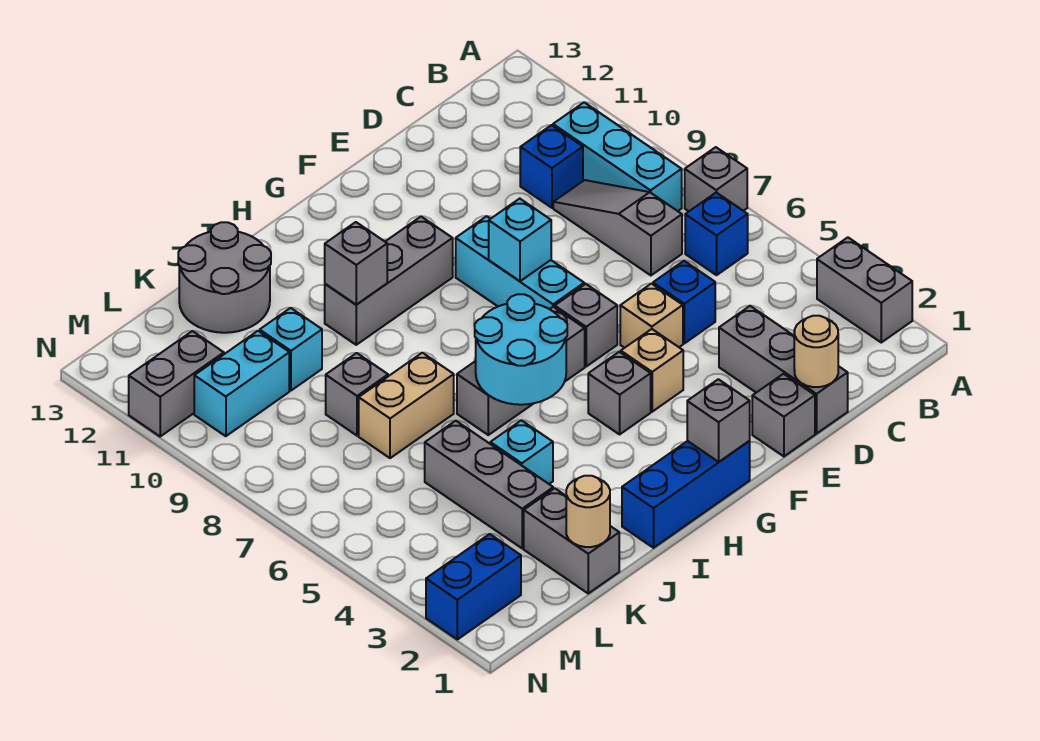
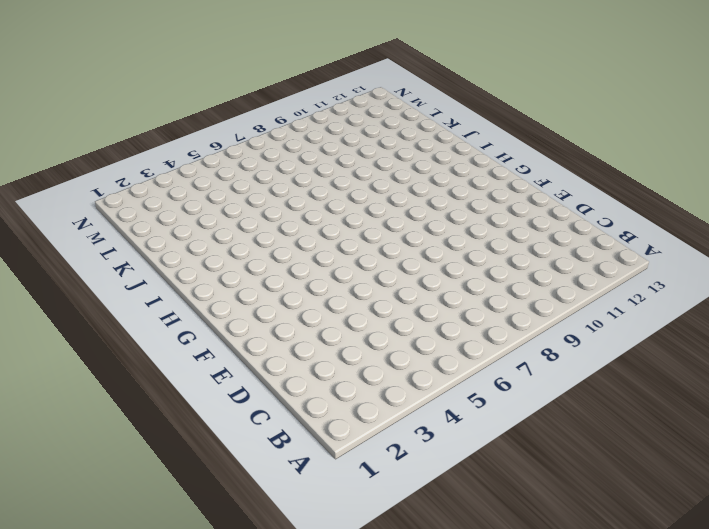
none -> grey brick A2:A3 level 1
none -> grey brick A7 level 1
none -> blue brick B6 level 1
none -> cyan brick B8:B10 level 1

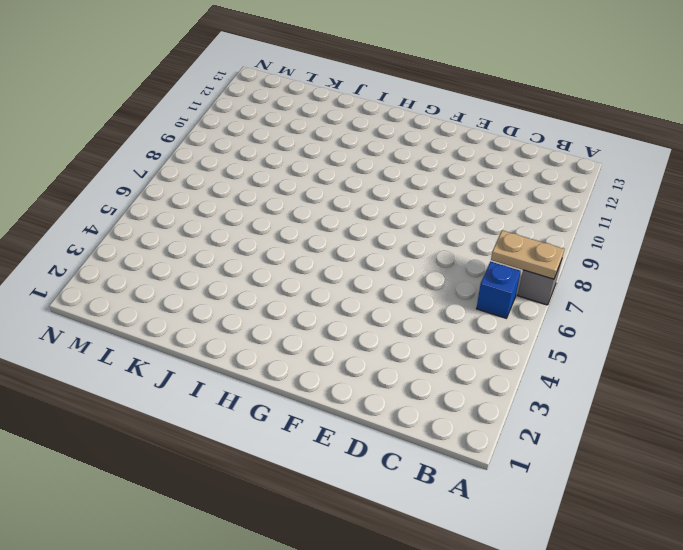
tan plate A7:B7 level 2 -> none
none -> grey brick A2:A3 level 1
none -> cyan brick B8:B10 level 1
none -> grey slope C7:C9 level 1 top 7
none -> blue brick C10 level 1

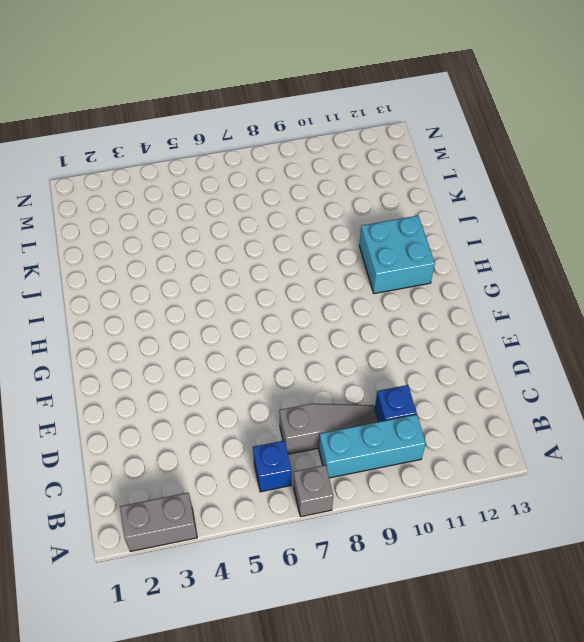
cyan brick H11:I12 level 1 -> none
none -> grey brick D1:D3 level 1
none -> blue brick D5 level 1
none -> grey brick E1 level 1
none -> tan brick E5 level 1

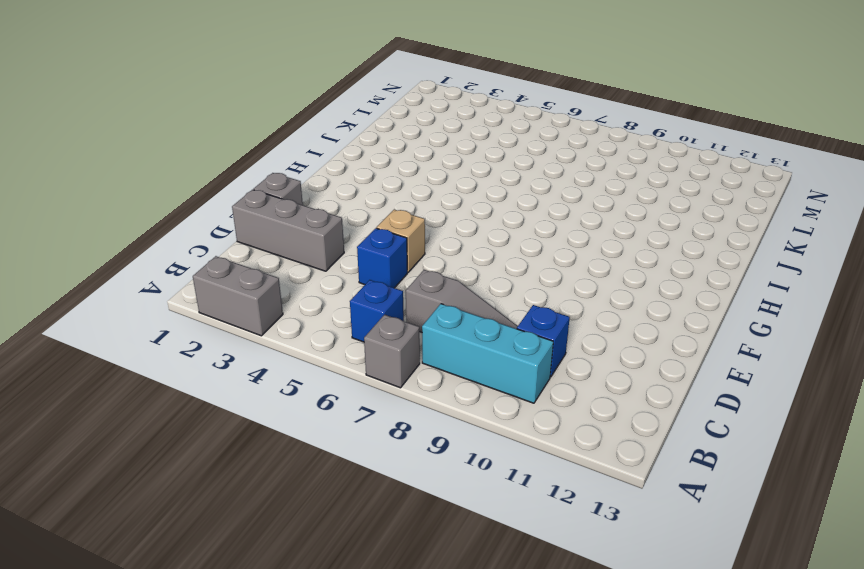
none -> tan brick F4 level 1
none -> grey brick F6 level 1
none -> cyan brick F7:F9 level 1
none -> blue brick G1:I1 level 1

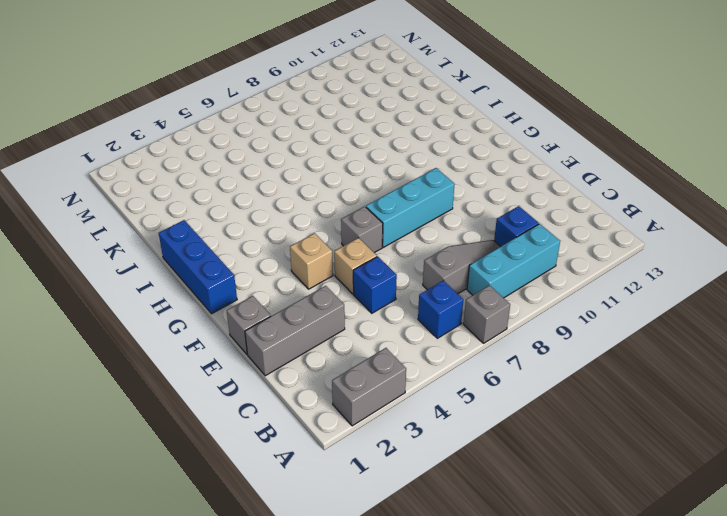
none -> grey brick G4 level 1
none -> grey brick G6:I6 level 1
none -> grey brick G10:I10 level 1
none -> cyan brick J4 level 1

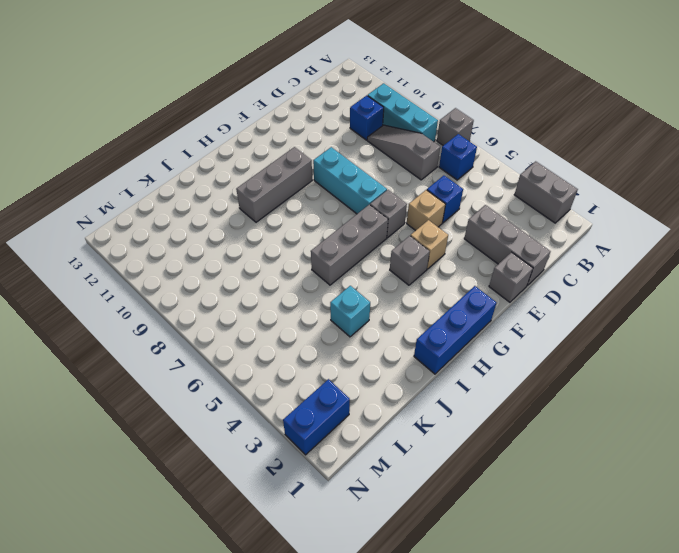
none -> tan brick J7:K7 level 1
none -> grey round brick J12:K13 level 1
none -> grey brick K1:K2 level 1
none -> grey brick K3:K5 level 1

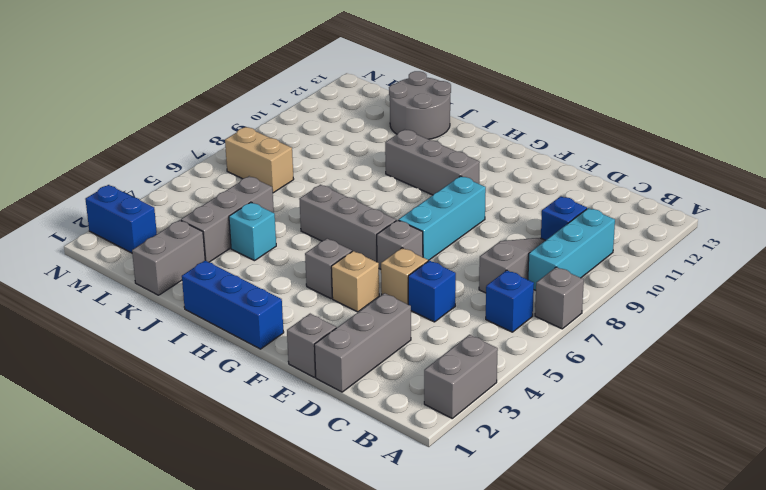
tan brick L7:M7 level 1 -> tan brick J7:K7 level 1
none -> grey brick K8 level 1
none -> cyan brick K10 level 1
none -> cyan brick L10:M10 level 1
none -> grey brick M11:N11 level 1

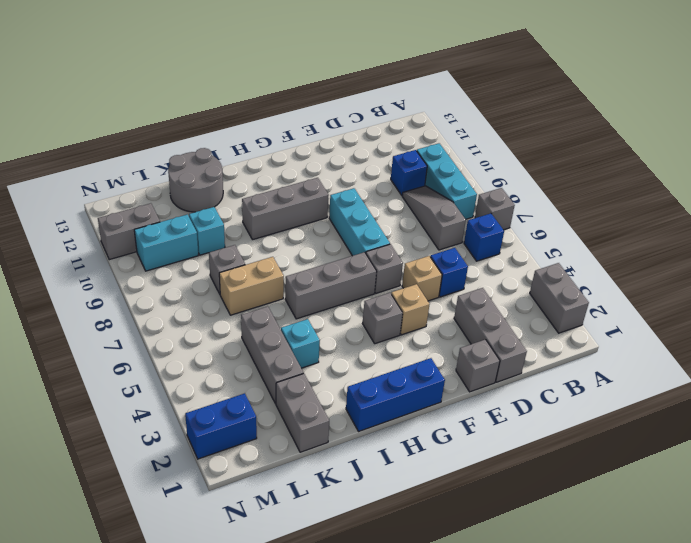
none -> tan round brick D1 level 2
none -> cyan brick F8 level 2
none -> grey brick G1 level 2
none -> cyan round brick H5:I6 level 2

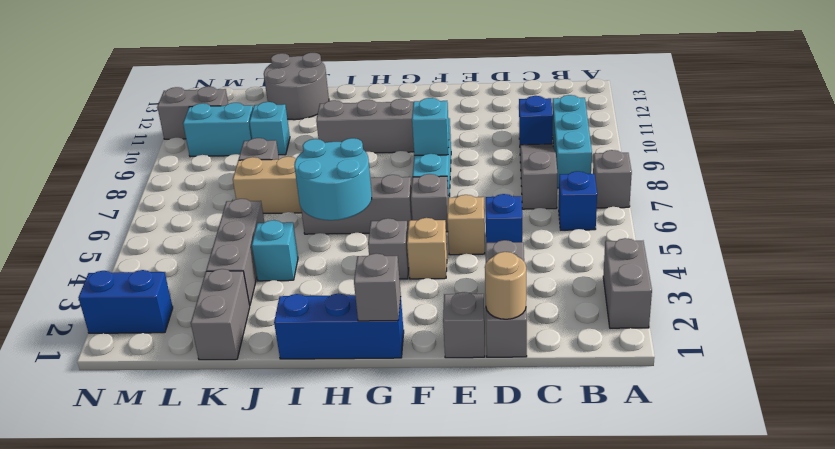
none -> grey brick I10 level 2
none -> tan round brick K1 level 2

